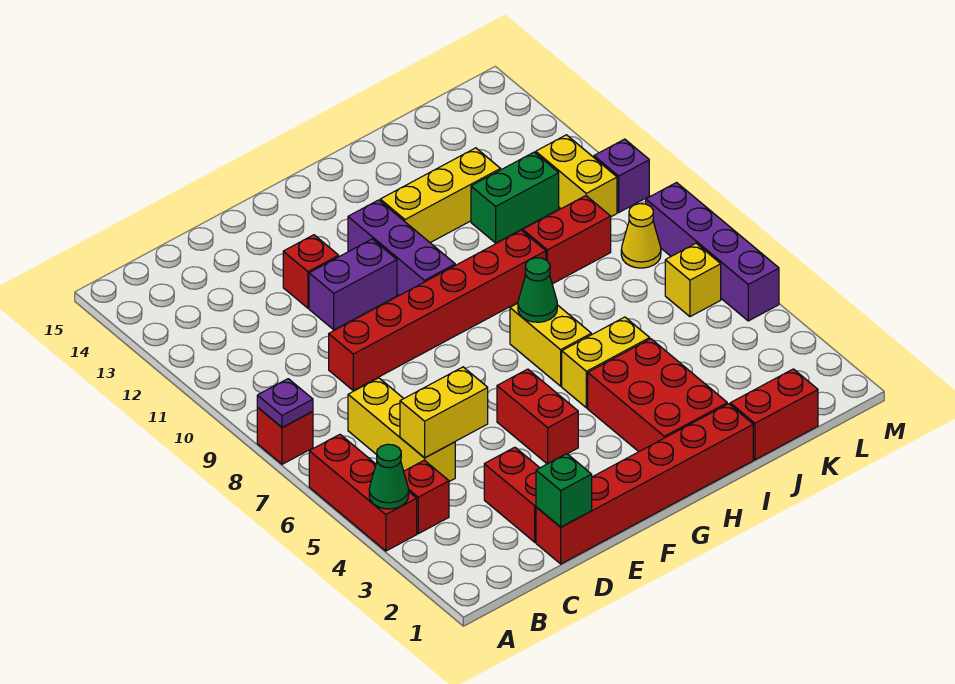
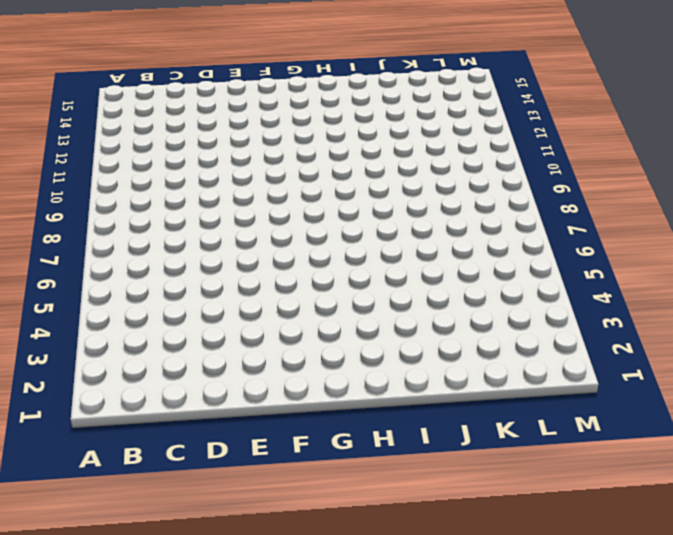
none -> red brick A4:A6 level 1
none -> red brick A8 level 1
none -> red brick B4 level 1

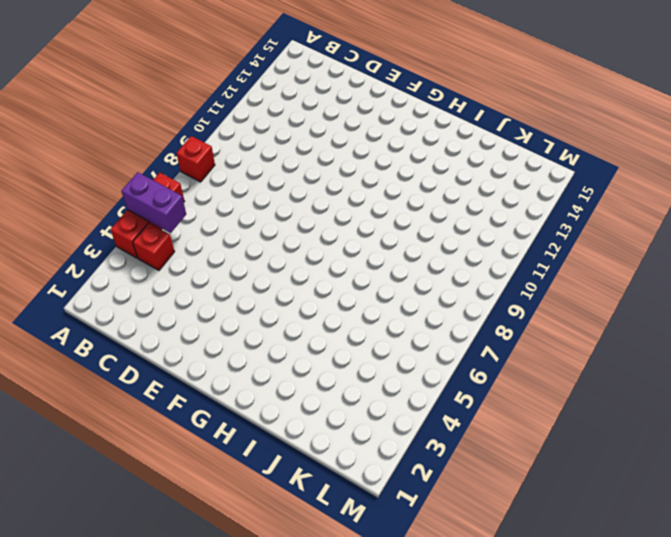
purple brick A5:B5 level 2 -> purple brick E11:F11 level 1
none -> yellow brick C5:C7 level 1
none -> red brick D1:I1 level 1
none -> red brick D2:D3 level 1

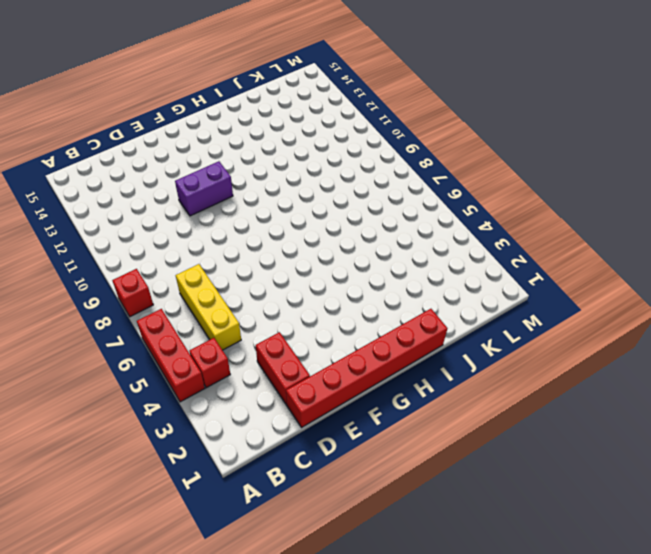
none -> red brick D9:I9 level 1
none -> red brick E12 level 1
none -> red brick F4:F5 level 1

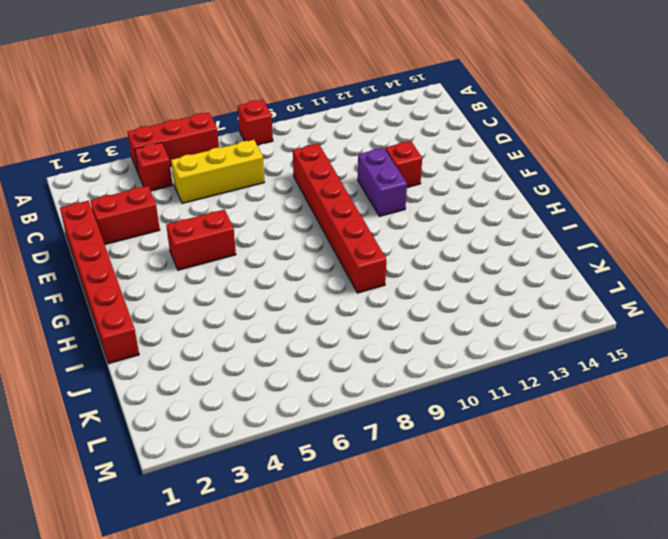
none -> purple brick G10:G12 level 1
none -> red brick H2:I4 level 1
none -> yellow brick H5:I5 level 1

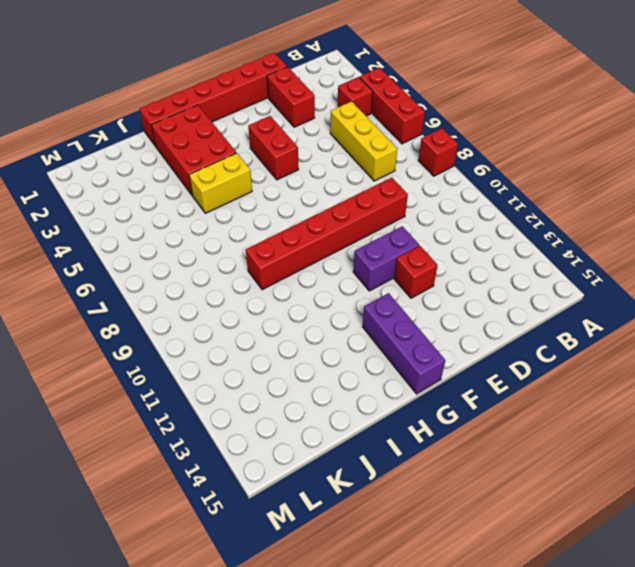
purple brick G13:G15 level 1 -> purple brick G10:G12 level 1
none -> yellow brick H6:H7 level 1
none -> yellow brick H12:J12 level 1
none -> red brick J1:K1 level 1

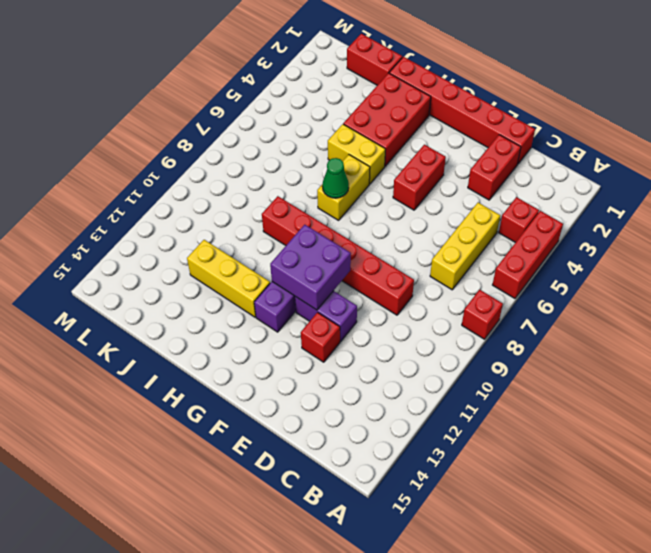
purple brick F10:G11 level 2 -> none
none -> red brick J9:K9 level 1
none -> green brick J11:K11 level 1
none -> yellow brick L6 level 1

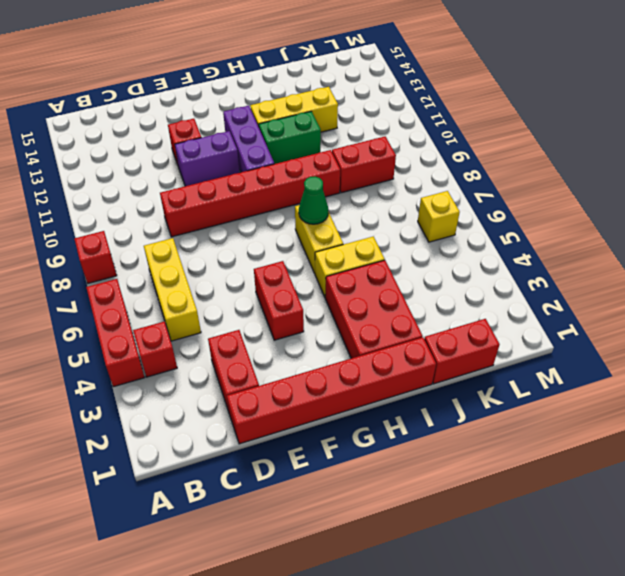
green brick H11:I11 level 1 -> green brick J11:K11 level 1
none -> yellow cone L8 level 1
none -> yellow brick L10:L11 level 1
none -> purple brick M5:M8 level 1

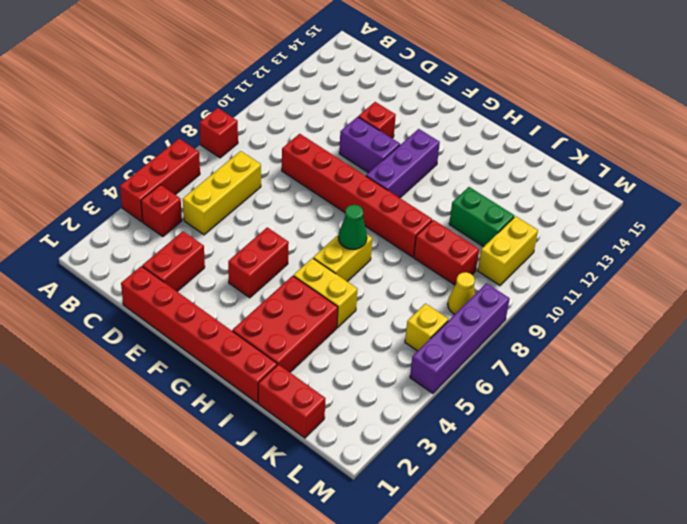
none -> yellow brick H12:J12 level 1
none -> purple brick M10 level 1
none -> green cone A4 level 2

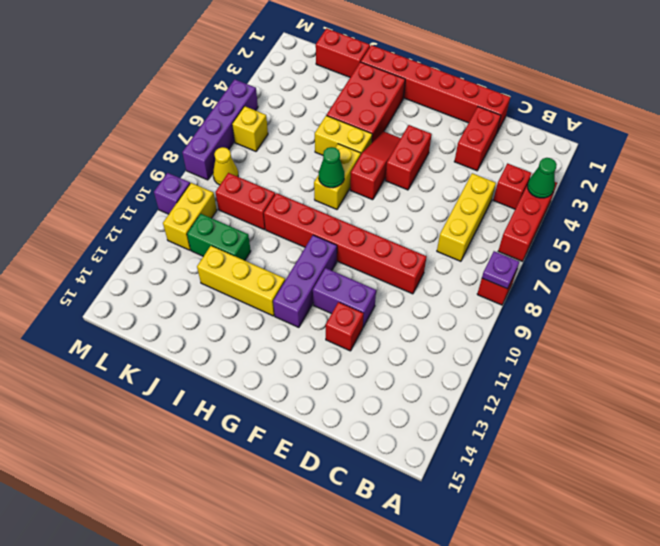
red slope G4:G6 level 1 top 6 -> none
none -> yellow brick C5:D5 level 2
none -> green brick D1 level 2

